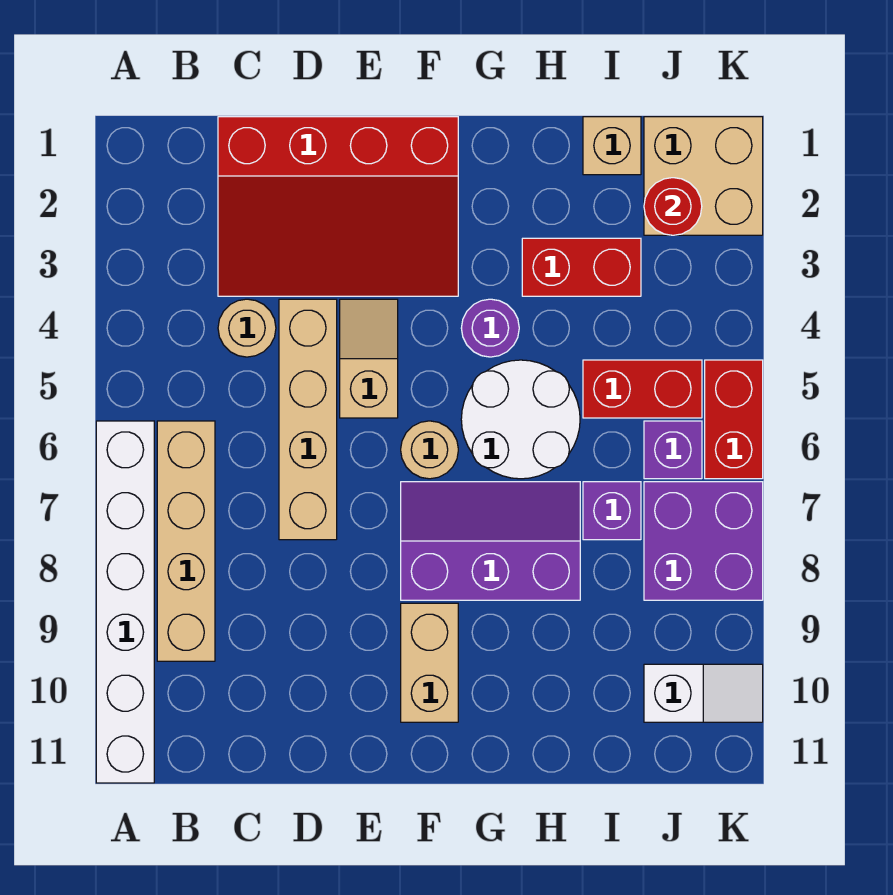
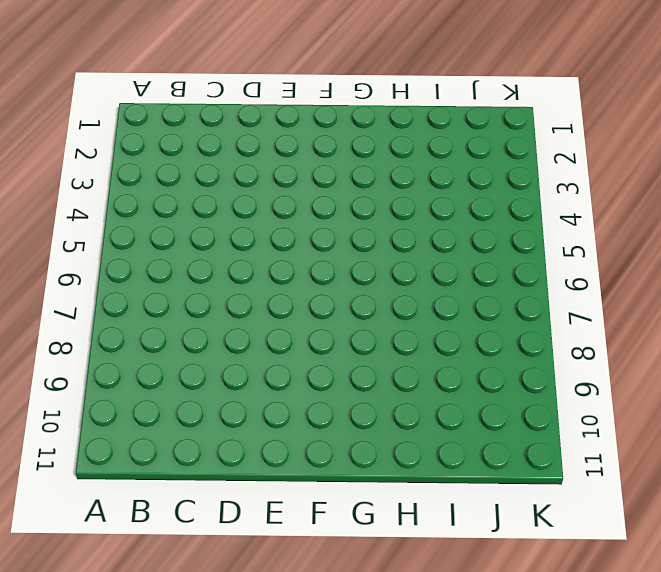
none -> white brick A6:A11 level 1
none -> tan brick B6:B9 level 1
none -> red slope C1:F3 level 1 top 1

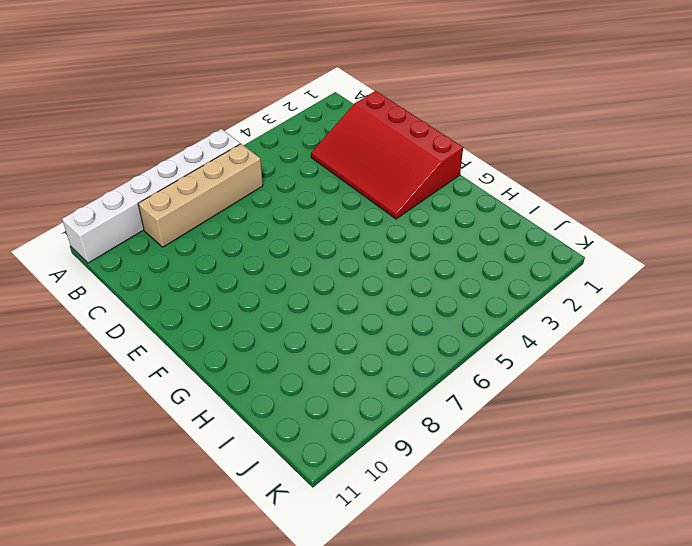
none -> tan round brick C4 level 1
none -> tan brick D4:D7 level 1
none -> tan slope E4:E5 level 1 top 5

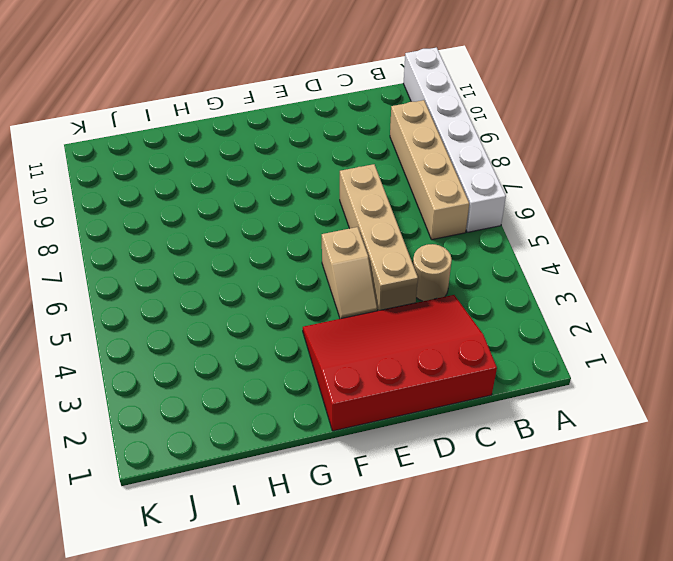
none -> tan round brick F6 level 1
none -> purple slope F7:H8 level 1 top 8
none -> tan brick F9:F10 level 1

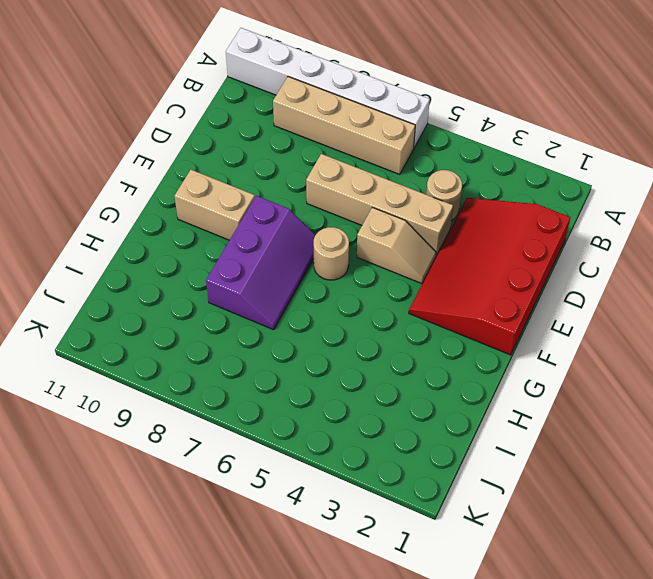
none -> purple round brick G4 level 1
none -> white round brick G5:H6 level 1
none -> red brick H3:I3 level 1

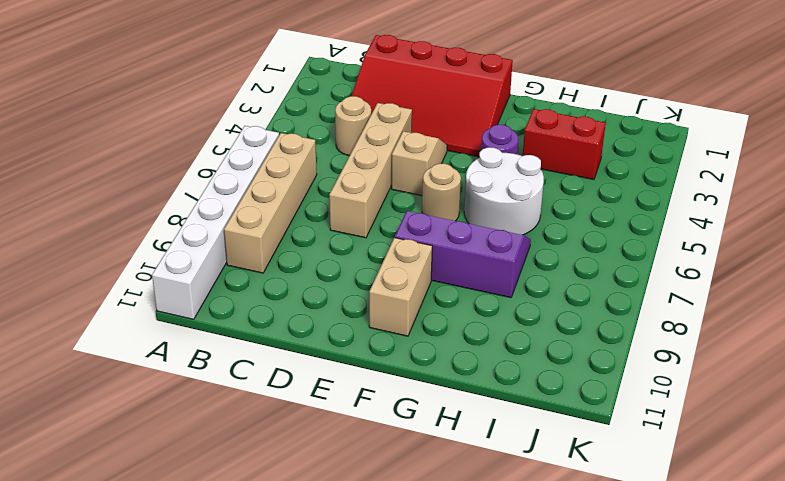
none -> tan brick I1 level 1
none -> red brick I5:J5 level 1
none -> purple brick I7 level 1

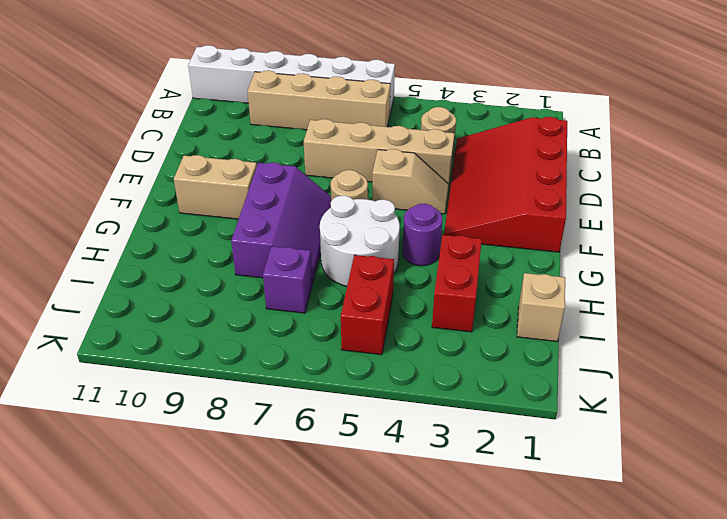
none -> tan brick J1:K2 level 1
none -> purple brick J6 level 1
none -> purple brick J7:K8 level 1

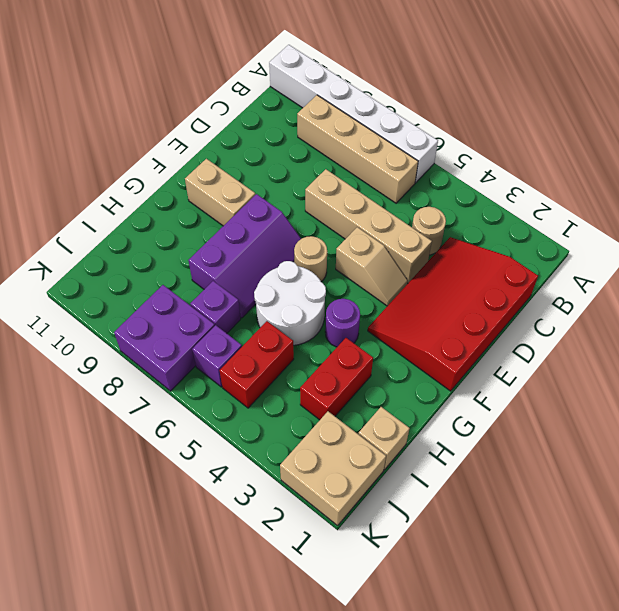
none -> white slope J10:K10 level 1 top J
none -> red brick K5:K6 level 1
none -> red round brick J2 level 2

